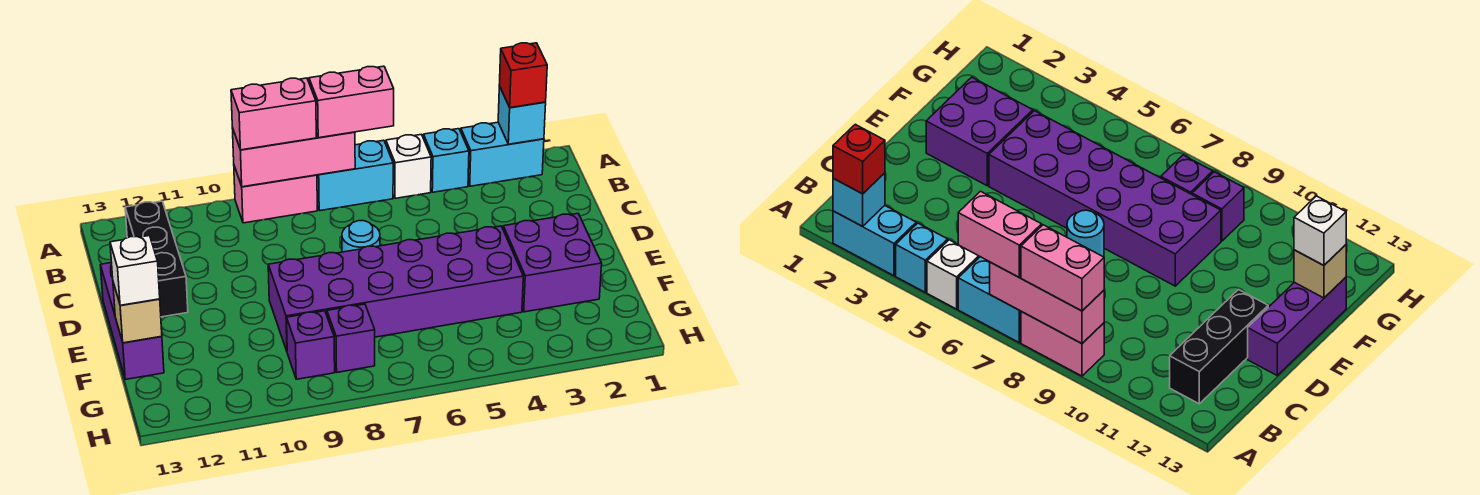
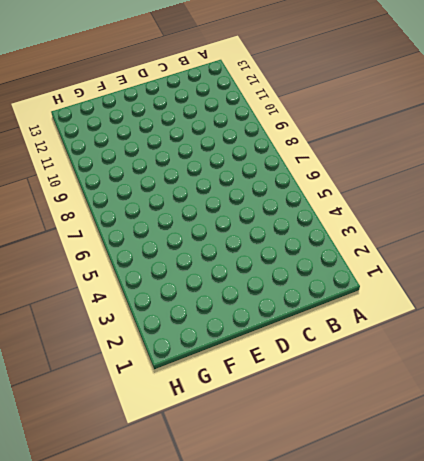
none -> cyan brick A2:A3 level 1
none -> cyan brick A4 level 1
none -> white brick A5 level 1

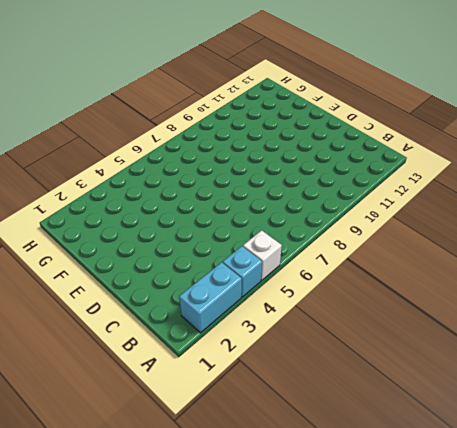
none -> cyan brick A6:A7 level 1
none -> pink brick A8:A9 level 1
none -> black brick B12:D12 level 1

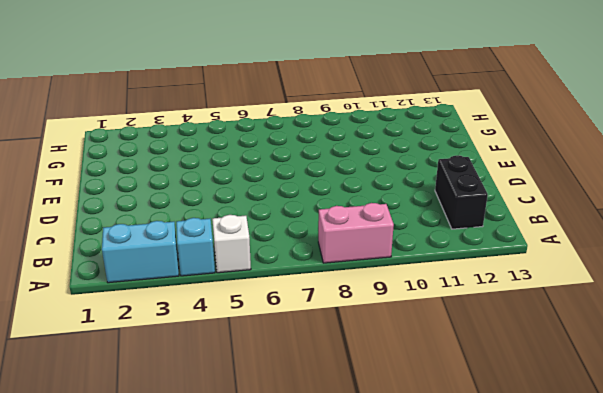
black brick B12:C12 level 1 -> black brick B12:D12 level 1
none -> cyan brick A6:A7 level 1
none -> cyan round brick D7 level 1
none -> purple brick D13:F13 level 1

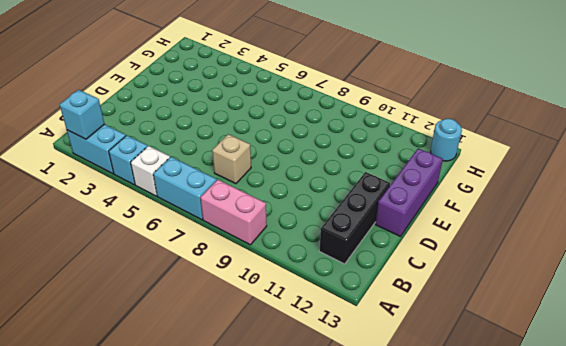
tan brick C7 level 1 -> tan brick F13 level 2
cyan round brick H13 level 1 -> cyan round brick D7 level 1
none -> purple brick E2:F3 level 1
none -> purple brick E4:F9 level 1
none -> purple brick G8 level 1

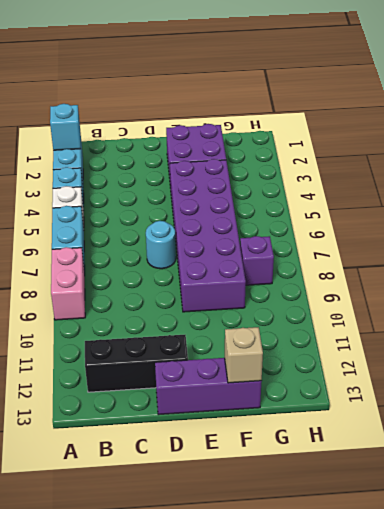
none -> purple brick G9 level 1
none -> pink brick A7:A9 level 2
none -> red brick A2 level 3

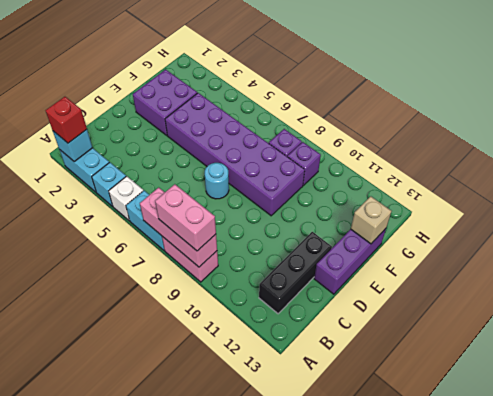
none -> pink brick A6:A7 level 3
none -> white brick F13 level 3

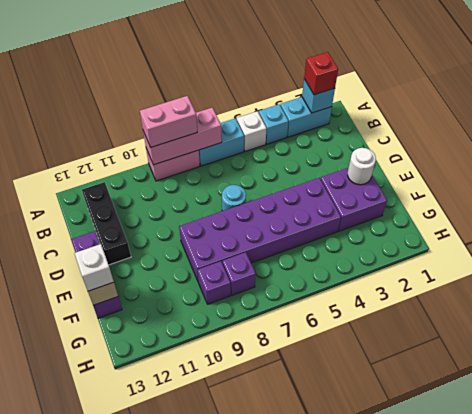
white round brick E2 level 2 -> none
none -> pink brick A6:A7 level 3

